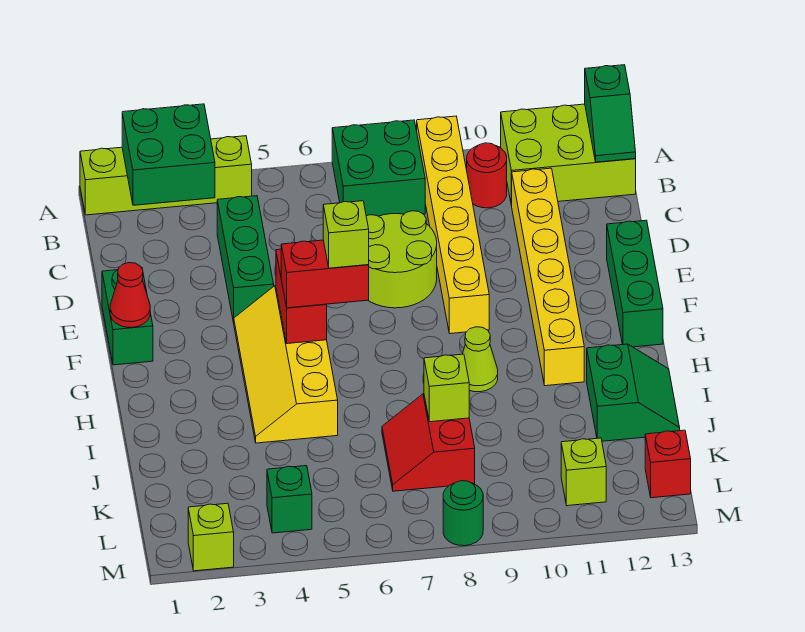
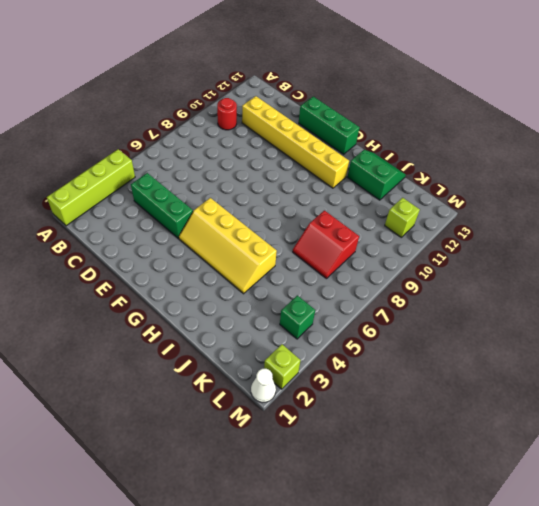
white cone M1 level 1 -> none
none -> green brick A7:B8 level 1
none -> yellow brick A9:F9 level 1
none -> lime brick A11:B13 level 1

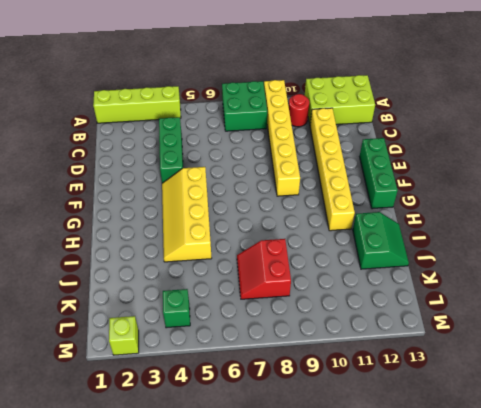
none -> lime round brick D7:E8 level 1
none -> green brick E1:F1 level 1
none -> lime cone H9 level 1

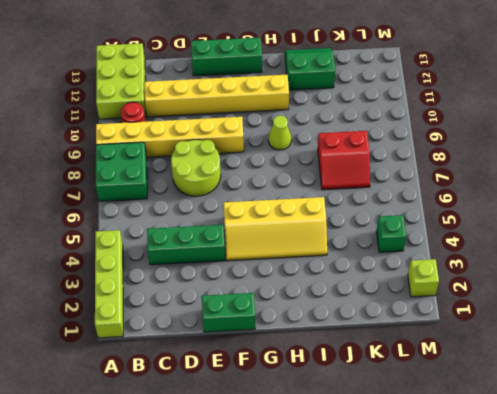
none -> lime brick L11 level 1
none -> red brick L13 level 1
none -> green round brick M8 level 1

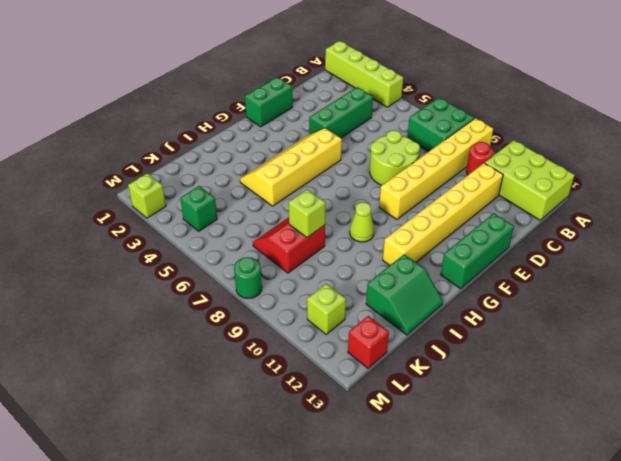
none -> green brick A2:B3 level 2
none -> green slope A13:B13 level 2 top A
none -> red cone F1 level 2

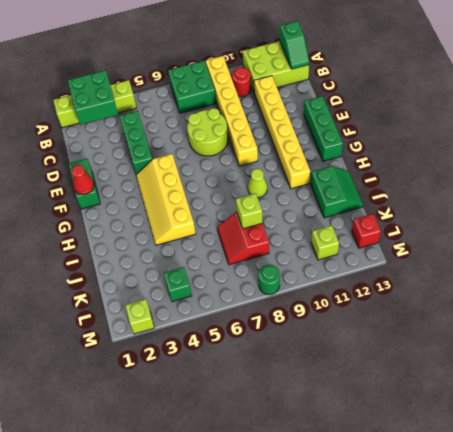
none -> red brick F5:G5 level 2
none -> red brick G5:G6 level 3
none -> lime brick G6 level 4

